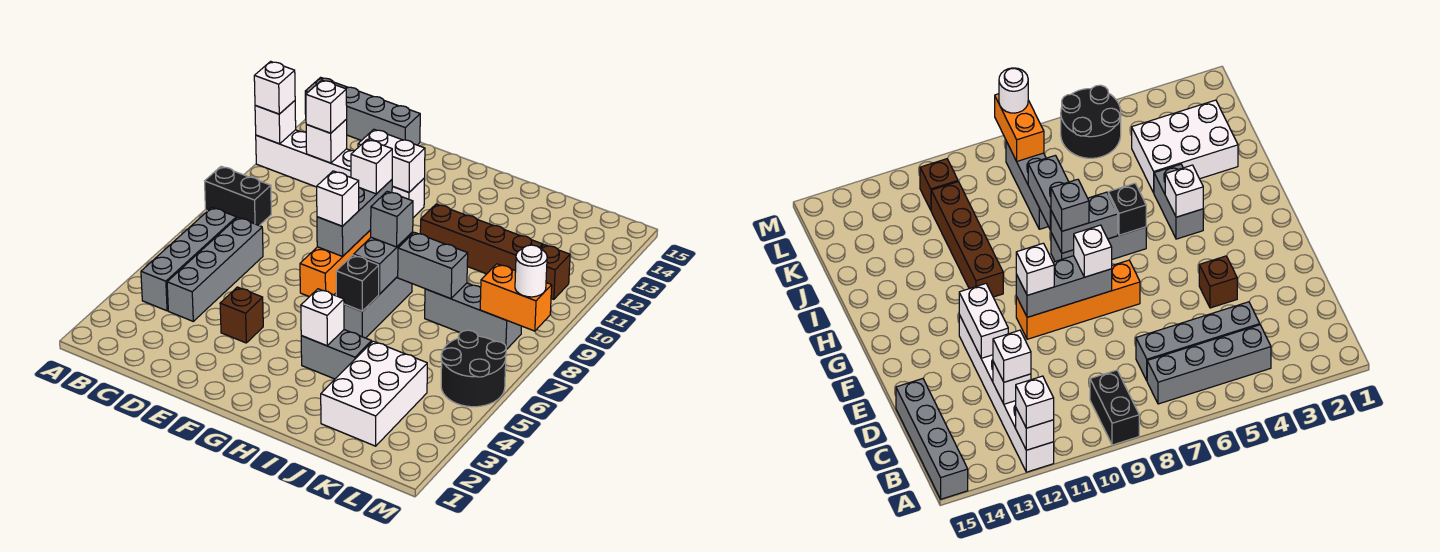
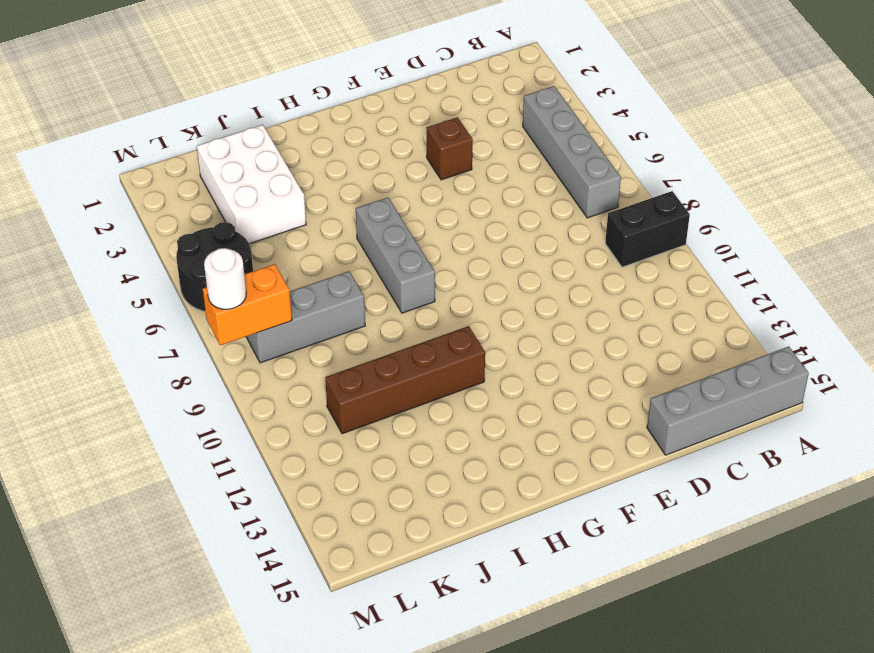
none -> white brick A12:F12 level 1
none -> grey brick C4:C7 level 1
none -> orange brick F7:F10 level 1

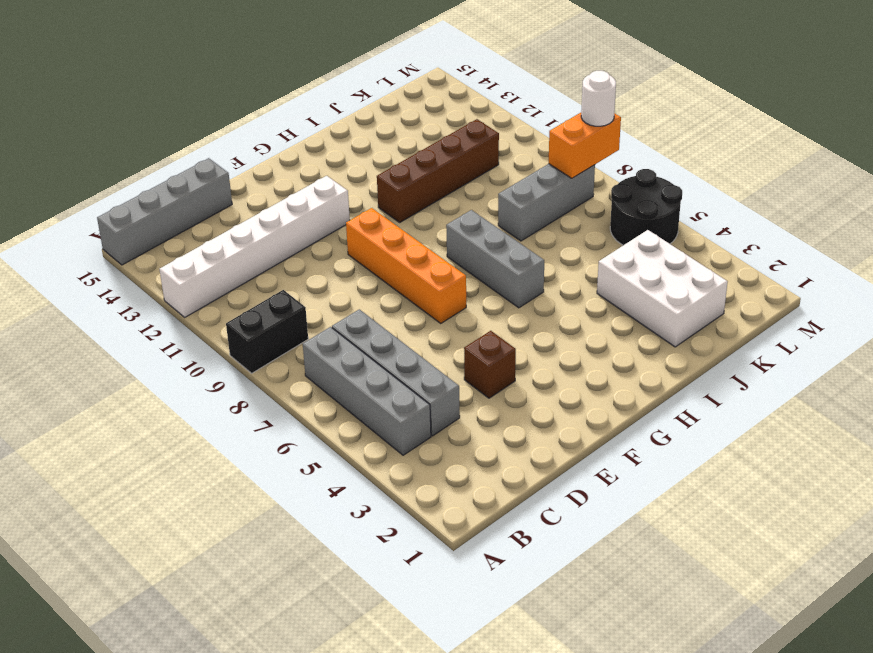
none -> grey brick H4:I4 level 1
none -> brown brick L11 level 1
none -> white brick A12 level 2

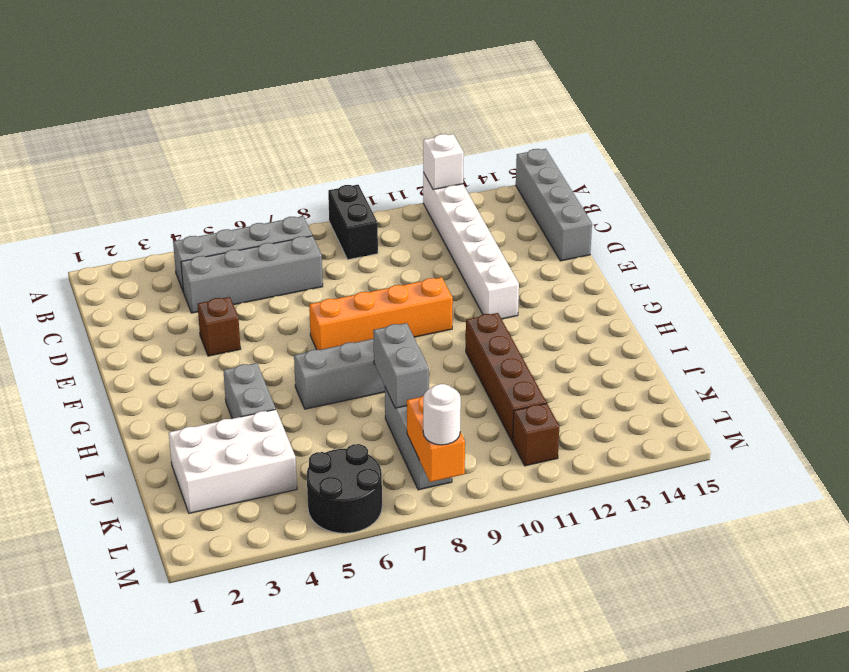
none -> white brick C12 level 2
none -> white brick E12:F12 level 2
none -> grey brick F8:F10 level 2

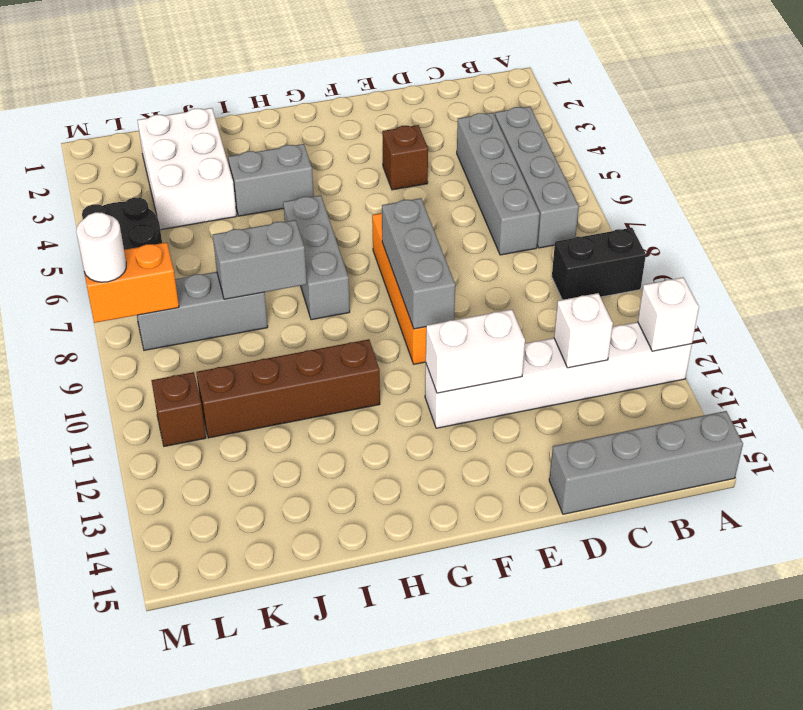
none -> white brick H4 level 2
none -> black brick H6 level 2
none -> grey brick H7:H8 level 2

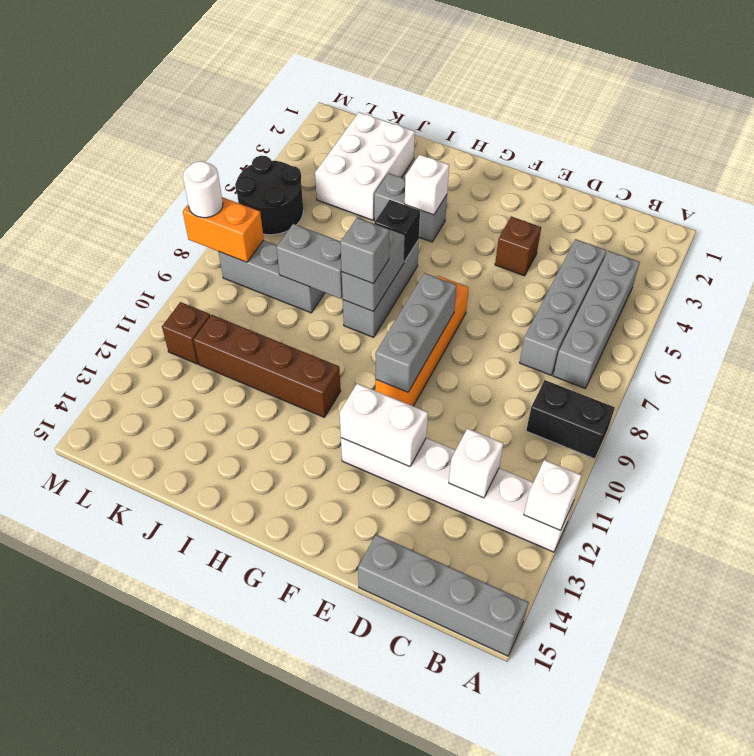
none -> white brick A12 level 3
none -> white brick C12 level 3
none -> white brick F8 level 3

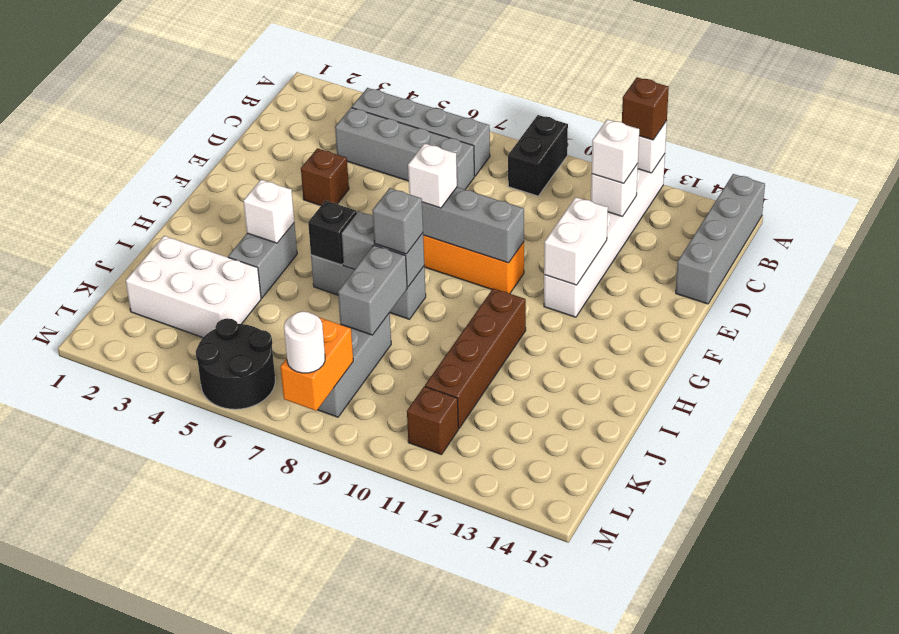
brown brick A12 level 3 -> white brick A12 level 3
none -> white brick F10 level 3

